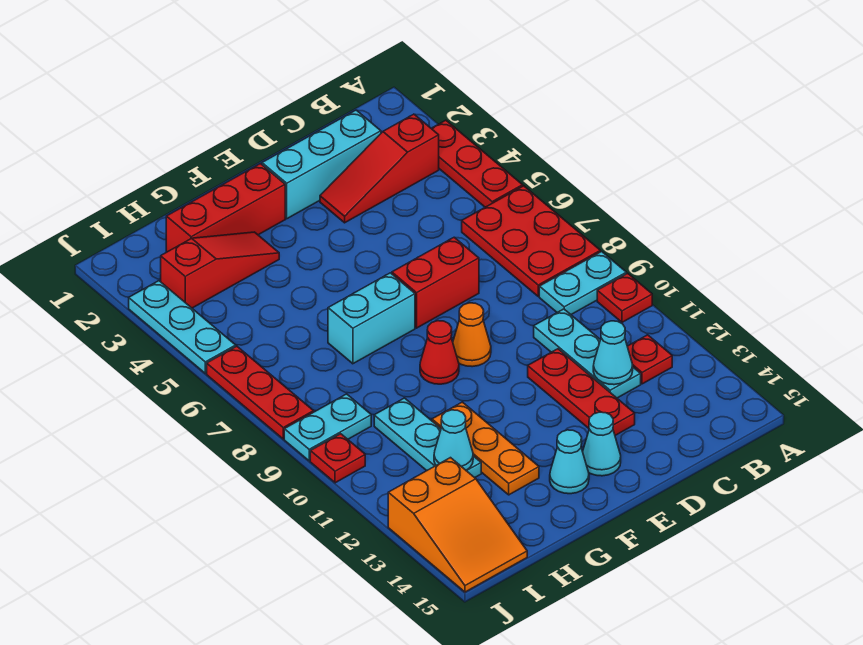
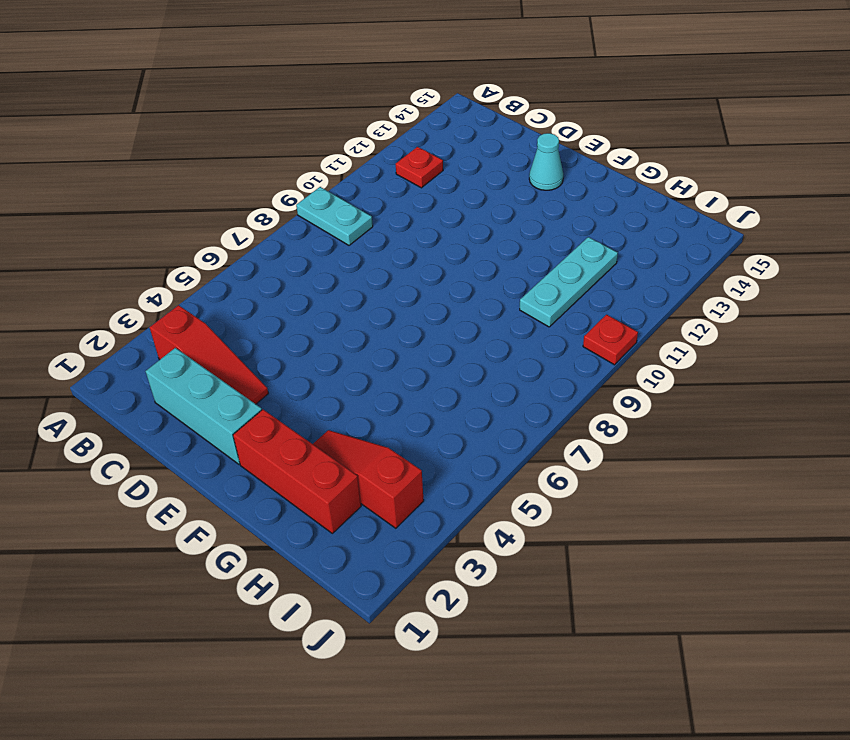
none -> red plate A3:A5 level 1
none -> red plate A6:B8 level 1
none -> red plate A10 level 1

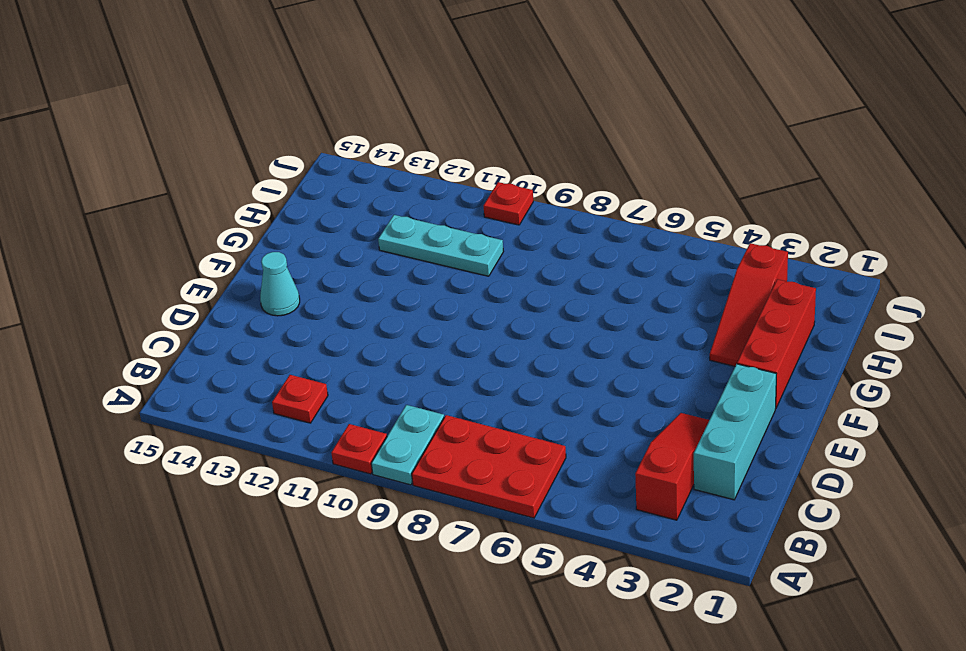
none -> red plate A3:A5 level 1
none -> cyan plate C10:C12 level 1
none -> red brick D7:E7 level 1

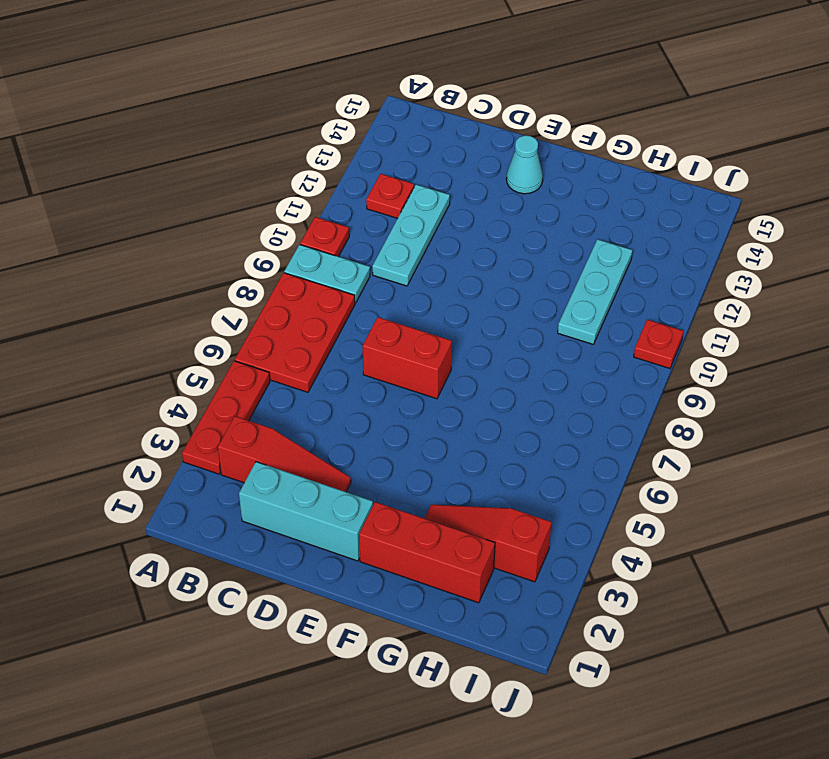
none -> red plate D11:D13 level 1
none -> orange cone E9 level 1
none -> cyan brick F7:G7 level 1

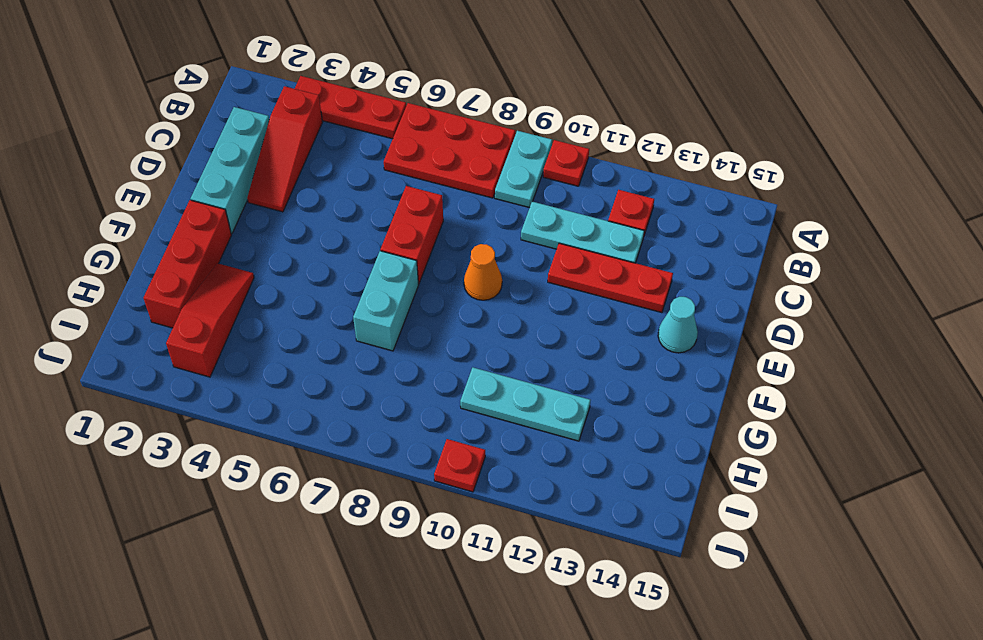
none -> red cone F9 level 1
none -> cyan cone F14 level 1
none -> orange plate G11:G13 level 1

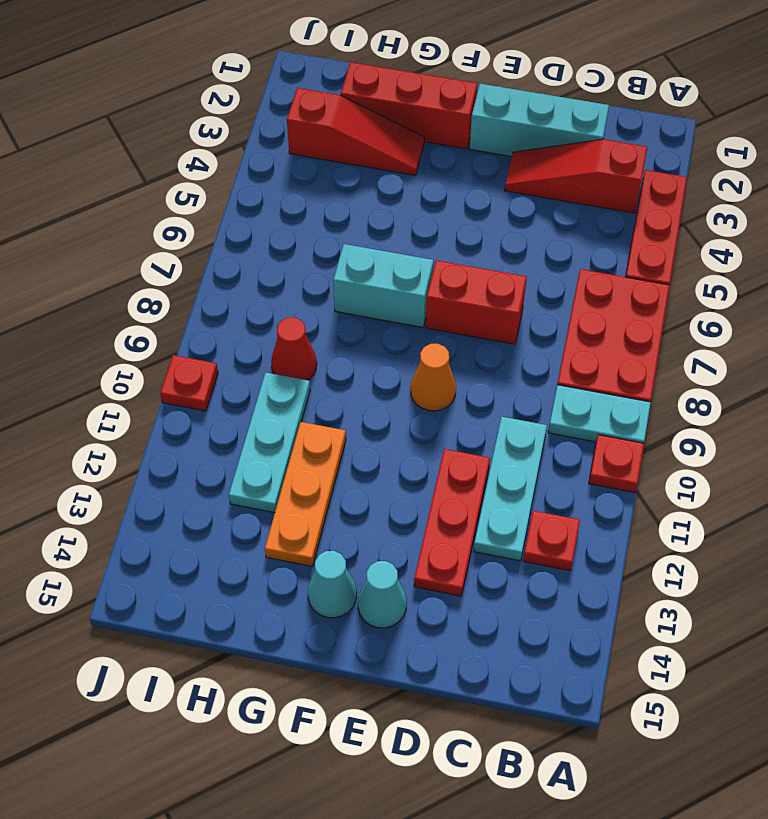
red cone H9 level 1 -> red cone F9 level 1
none -> cyan plate I9:J9 level 1
none -> orange slope I13:J15 level 1 top 13
none -> cyan plate J3:J5 level 1

